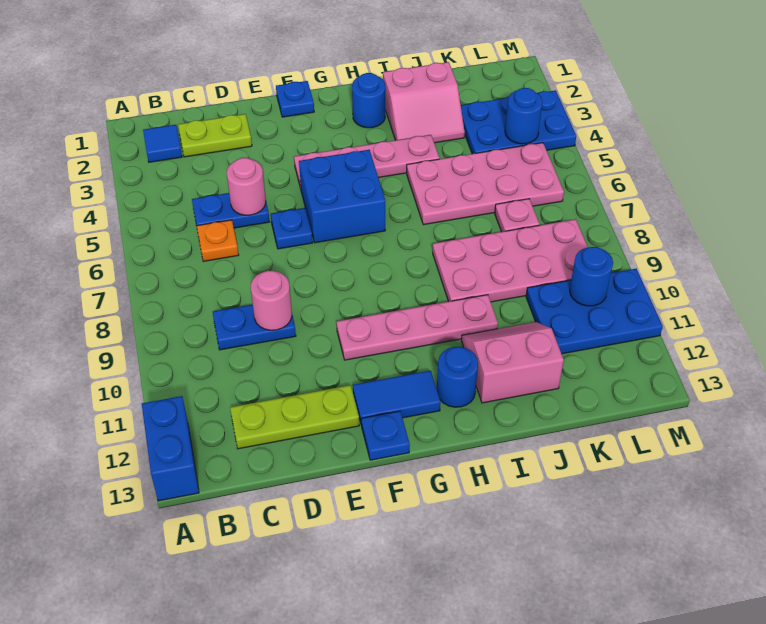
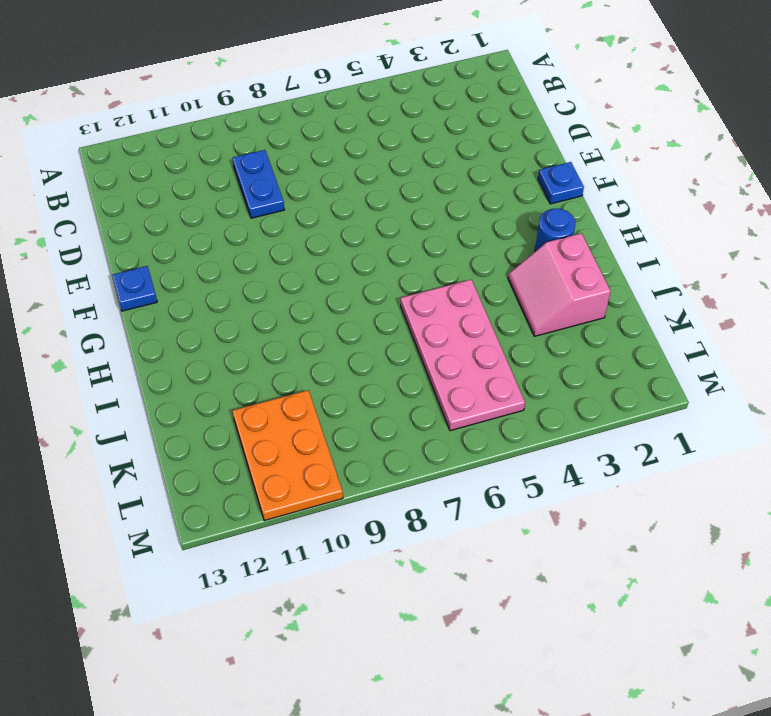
orange plate K10:M11 level 1 -> blue plate K10:M11 level 1
none -> blue brick A12:A13 level 1
none -> blue tile B2 level 1
none -> lime plate C2:D2 level 1

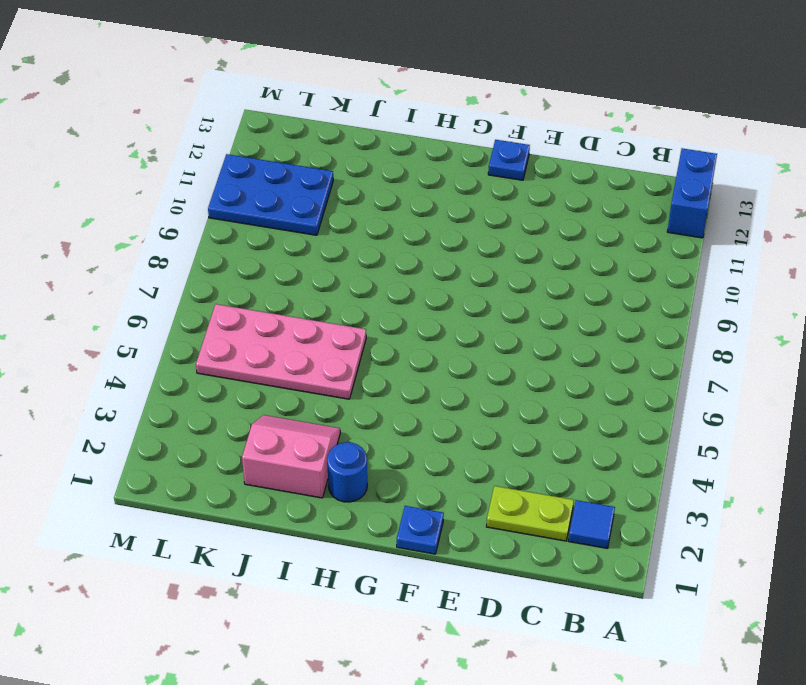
none -> blue plate C5:D5 level 1
none -> orange plate C6 level 1
none -> blue plate C9:D9 level 1

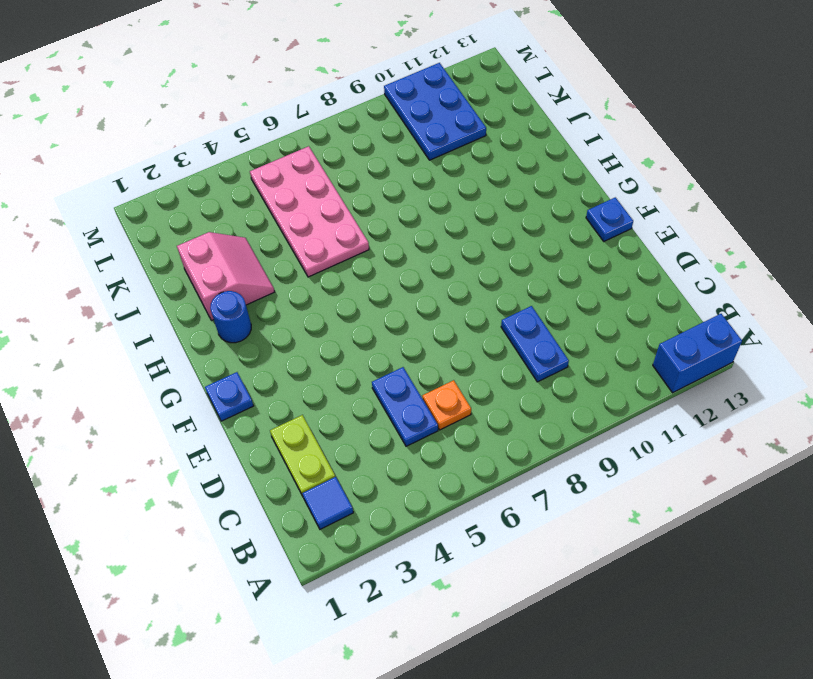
none -> lime plate C12:E12 level 1
none -> blue plate E6 level 1
none -> pink plate F4:I4 level 1

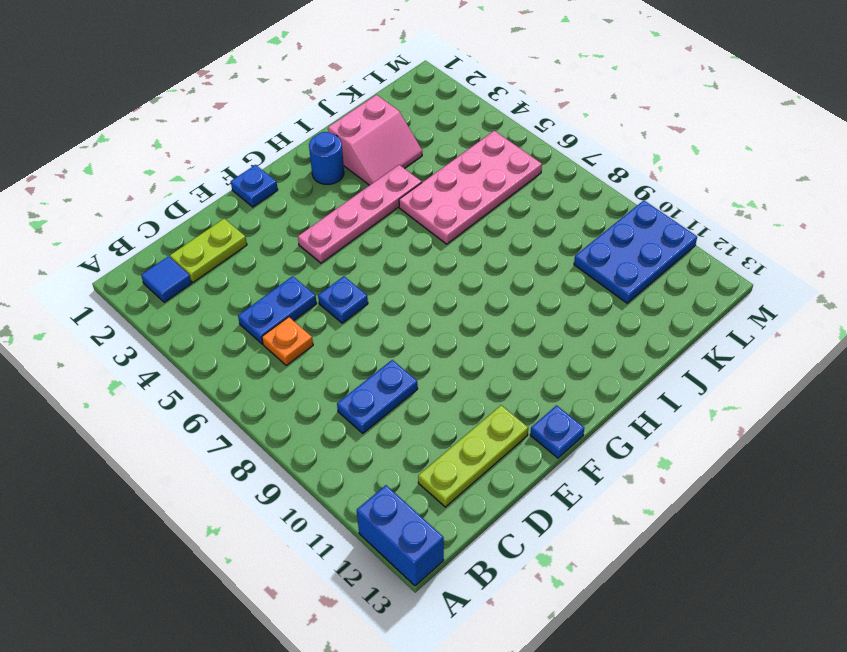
none -> blue brick F5:G6 level 1
none -> pink plate F10:I10 level 1
none -> blue tile F12:G12 level 1

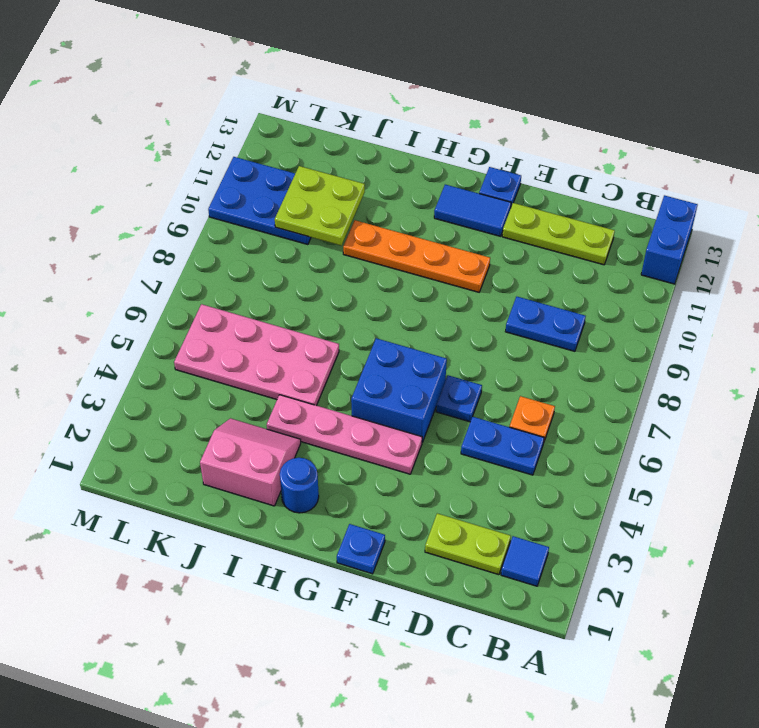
orange plate F10:I10 level 1 -> pink plate F10:I10 level 1
lime plate J10:K11 level 2 -> none
none -> blue round brick H12 level 1
none -> pink plate I8:L9 level 1
none -> pink slope I11:J12 level 1 top 12

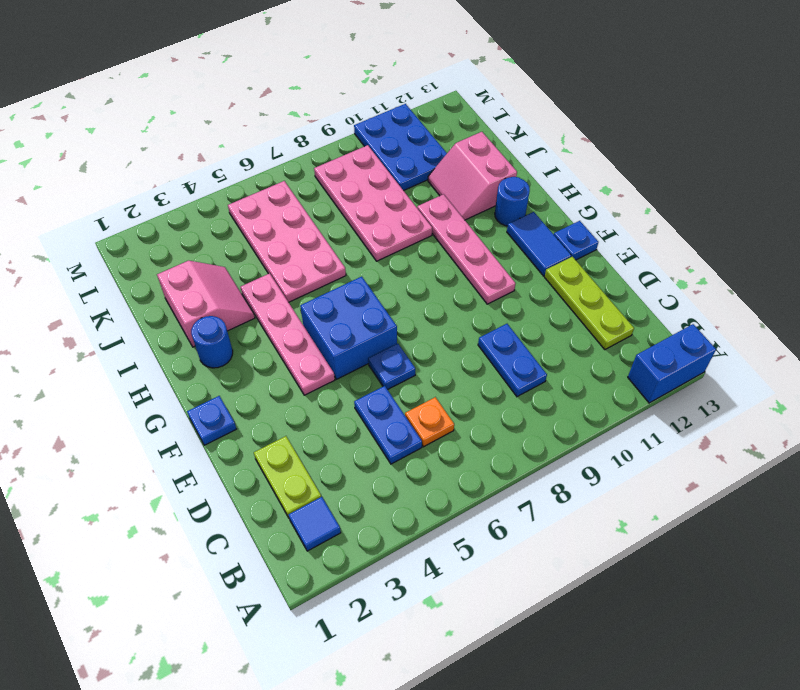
none -> blue plate K3:M4 level 1
none -> pink plate K7 level 1
none -> pink round brick D5 level 2

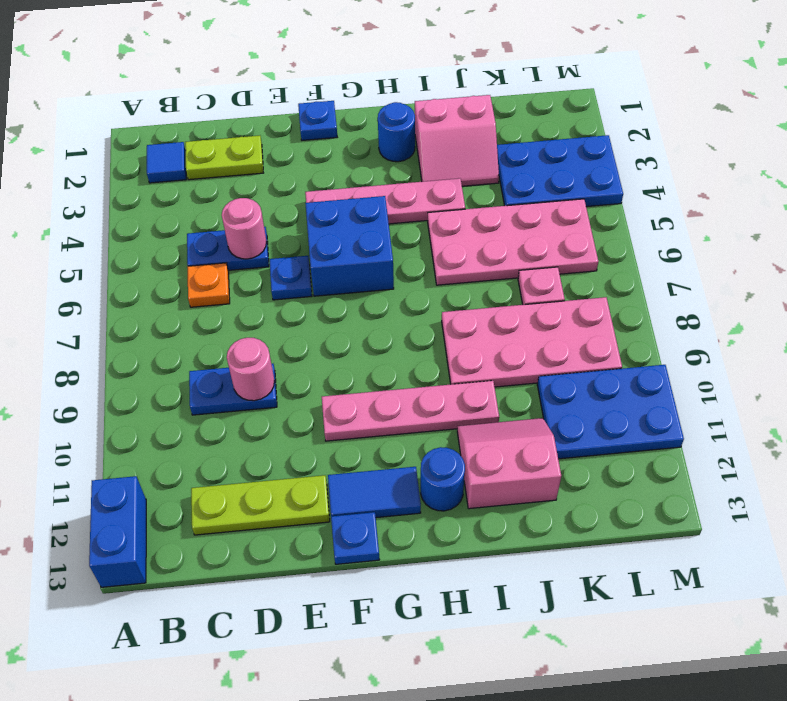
none -> blue round brick L4 level 2
none -> blue round brick L10 level 2

